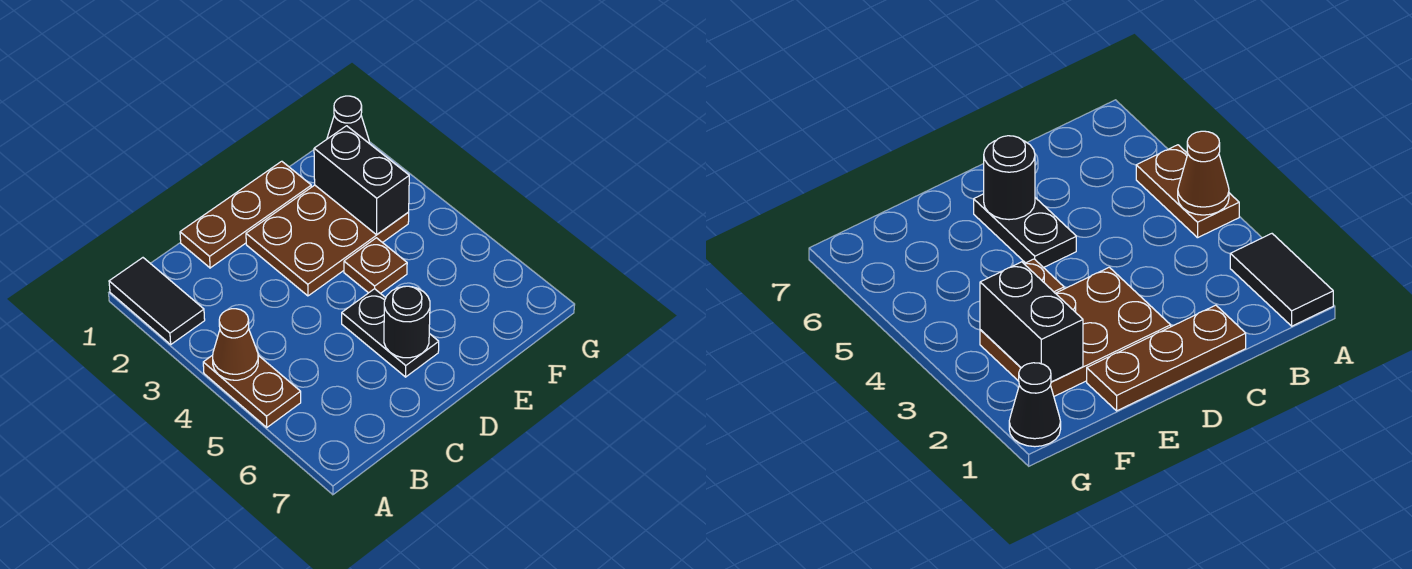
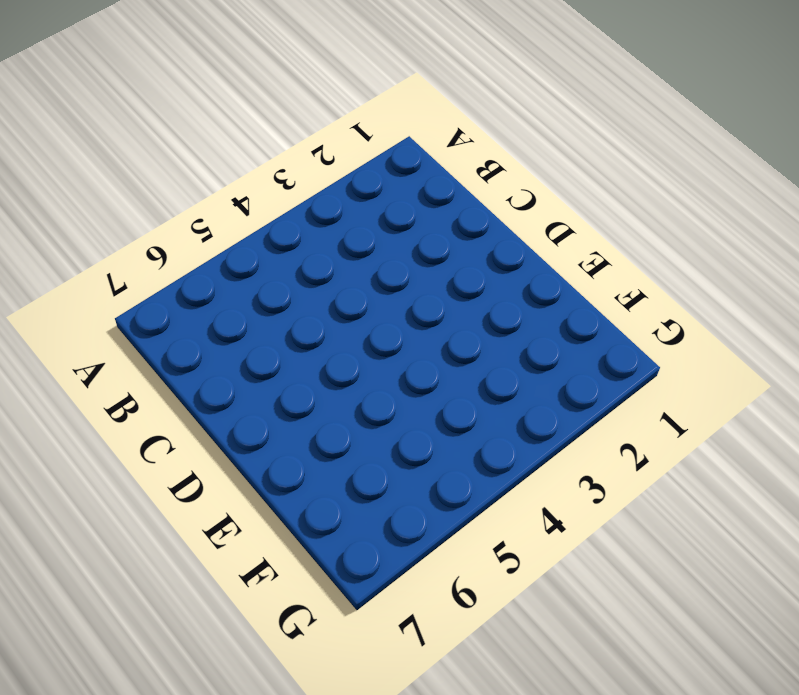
none -> black tile A1:A2 level 1
none -> brown plate A4:A5 level 1

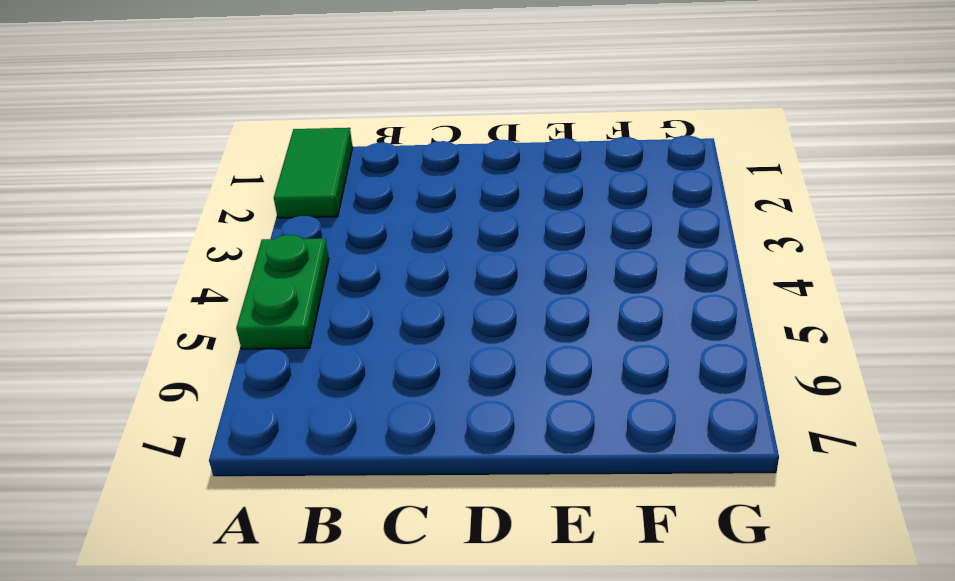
green tile A1:A2 level 1 -> black tile A1:A2 level 1
green plate A4:A5 level 1 -> brown plate A4:A5 level 1
none -> brown plate C1:E1 level 1
none -> brown plate D2:F3 level 1

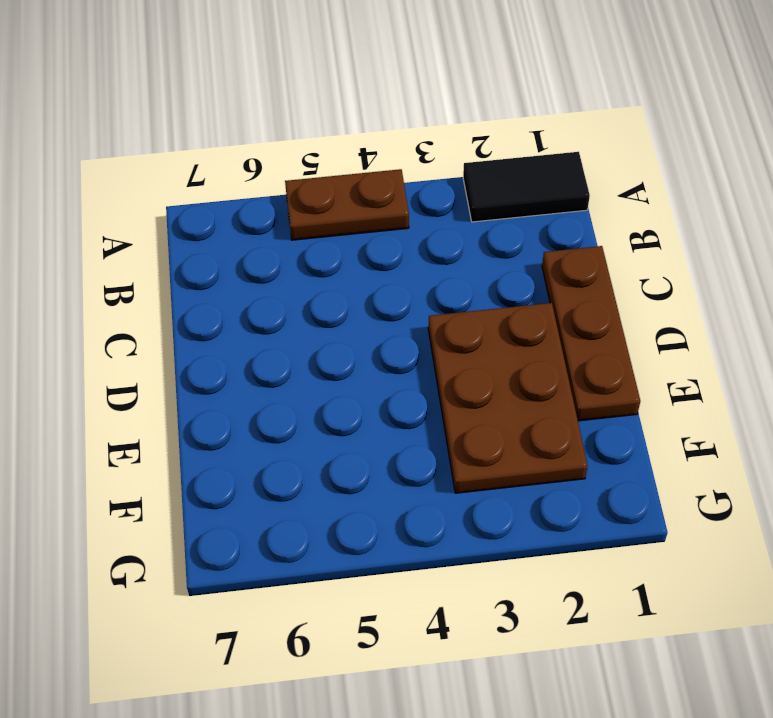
none -> black plate D5:D6 level 1
none -> brown plate E4 level 1

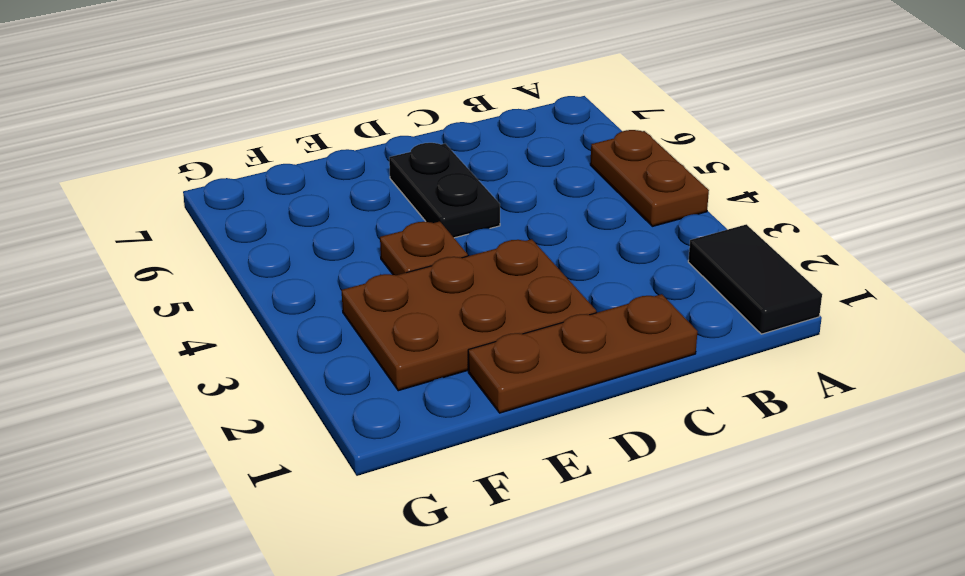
none -> black cone G1 level 1
none -> brown cone A4 level 2

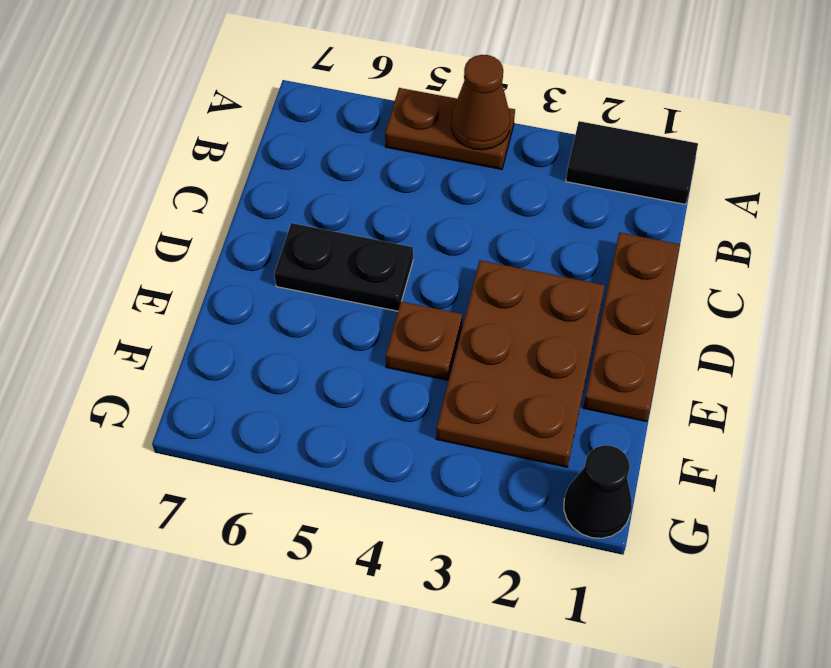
none -> black round brick D6 level 2
none -> black brick F2:F3 level 2

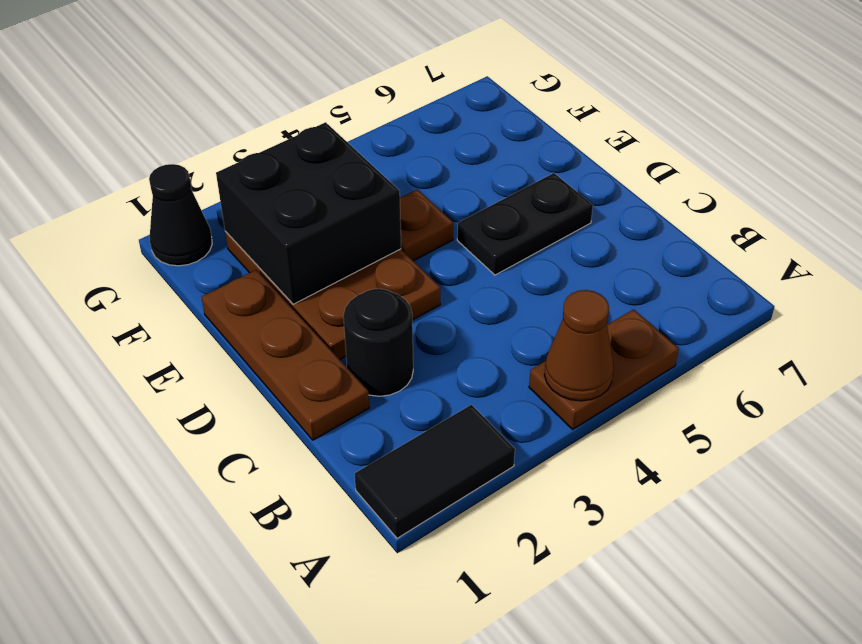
black round brick C2 level 1 -> black round brick D6 level 2
black brick E2:F3 level 2 -> black brick F2:F3 level 2

